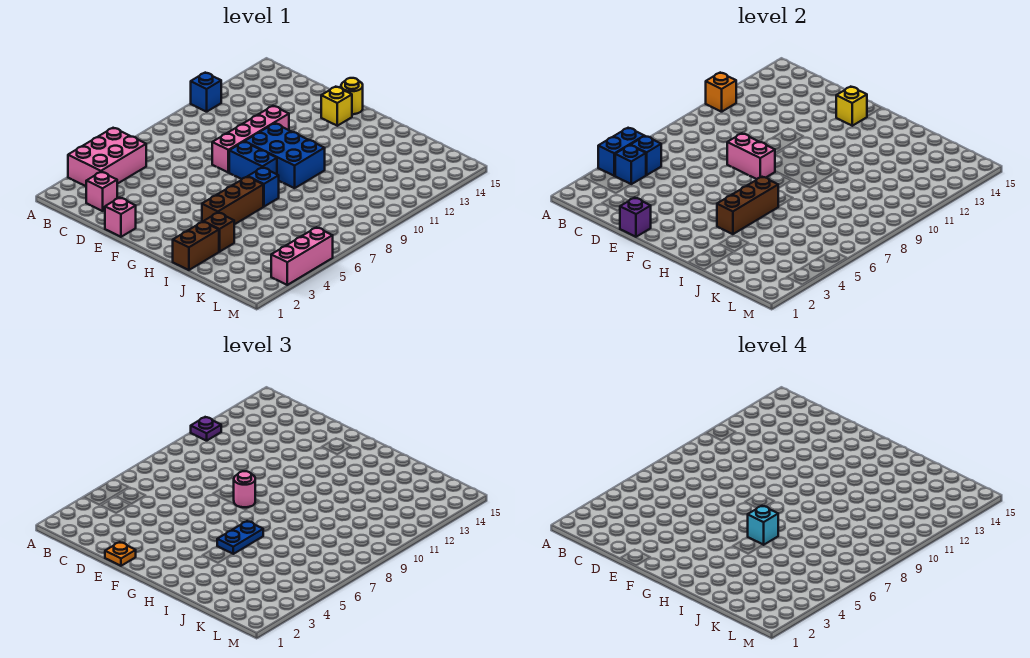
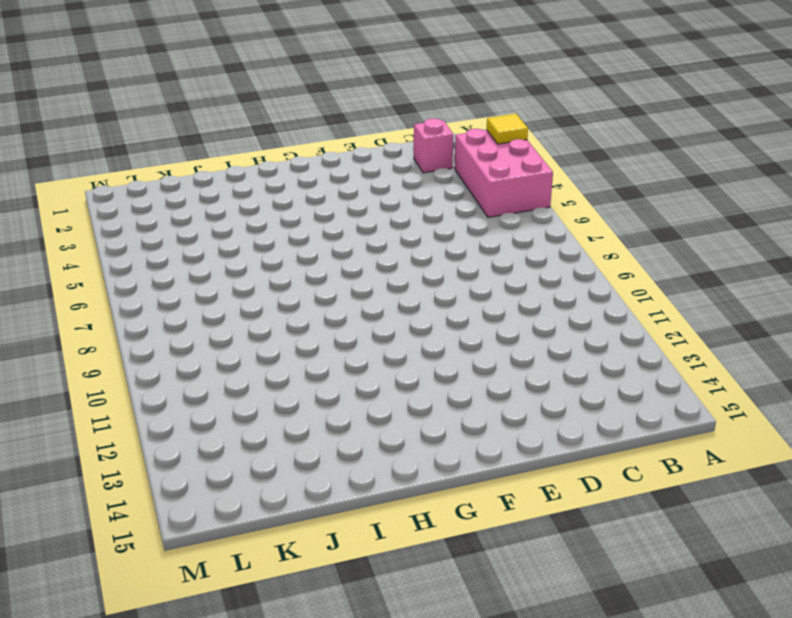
yellow tile A3 level 2 -> none
none -> blue brick A11 level 1
none -> pink brick E1 level 1
none -> pink brick E8:E11 level 1

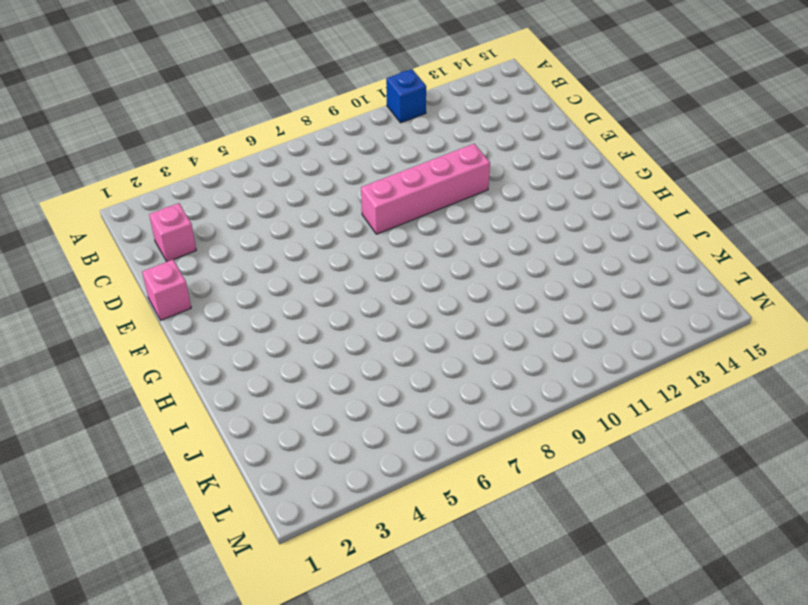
none -> pink brick A3:B5 level 1
none -> blue brick F8:G8 level 1
none -> blue brick F9:H10 level 1

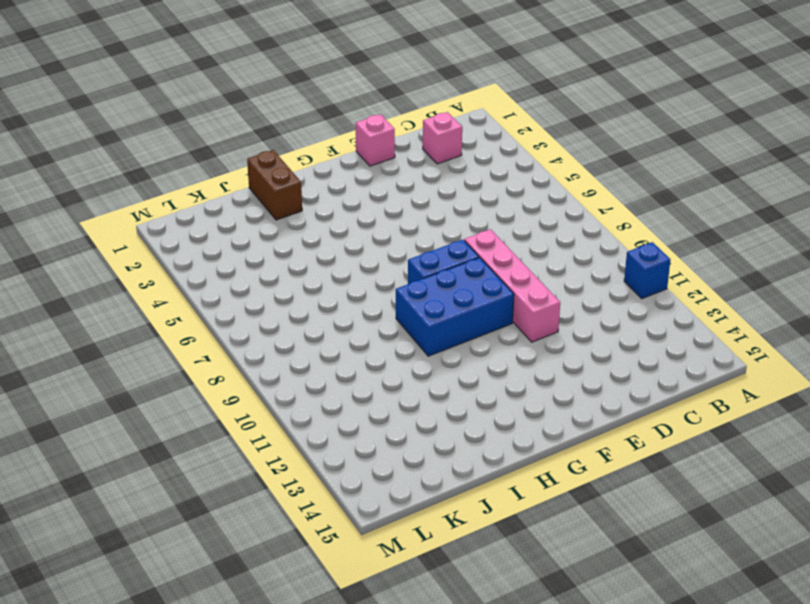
none -> pink brick A3:B5 level 1
none -> yellow brick F14 level 1
none -> yellow round brick F15 level 1

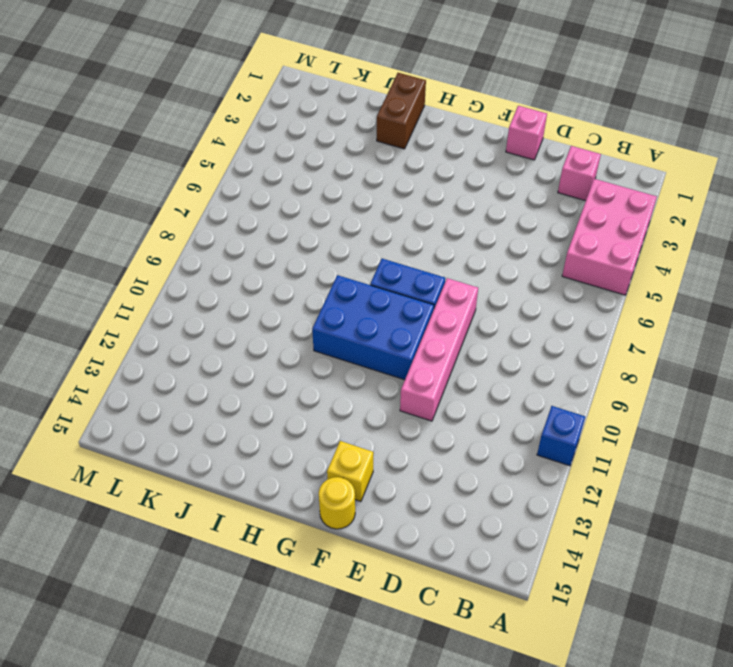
none -> brown brick H4:H6 level 1
none -> blue brick H7 level 1
none -> brown brick I3 level 1

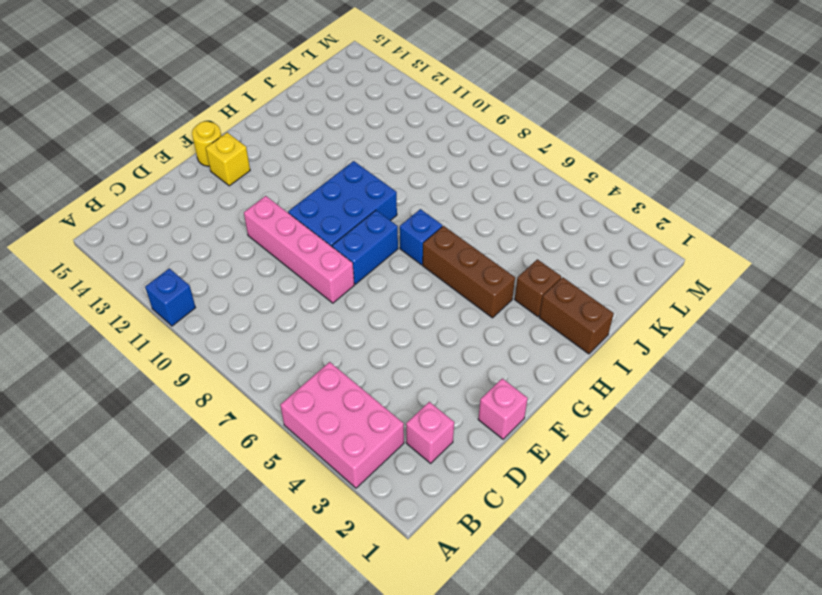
none -> pink brick M3:M5 level 1
none -> blue brick A4:A5 level 2
none -> orange brick A11 level 2

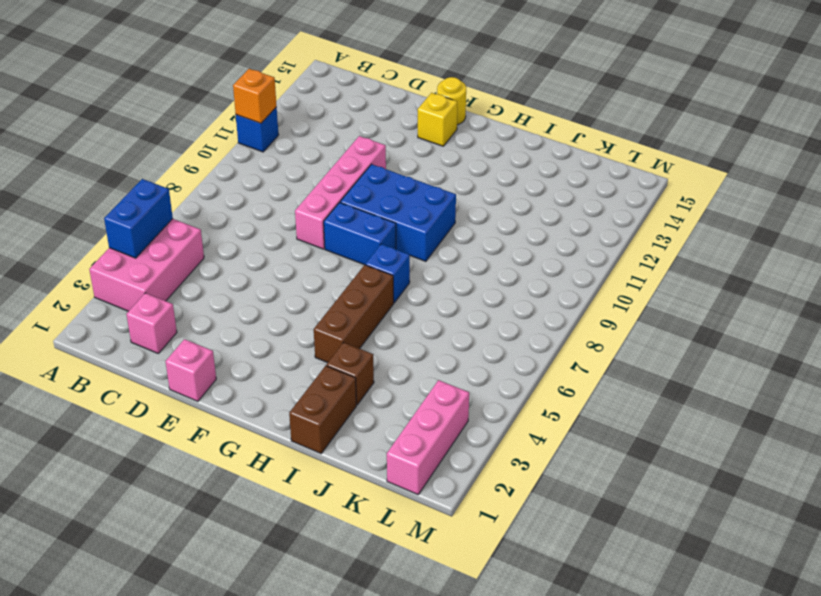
pink brick L1:L3 level 1 -> pink brick M3:M5 level 1
none -> blue brick B4 level 2
none -> blue brick B5 level 2
none -> purple brick E1 level 2

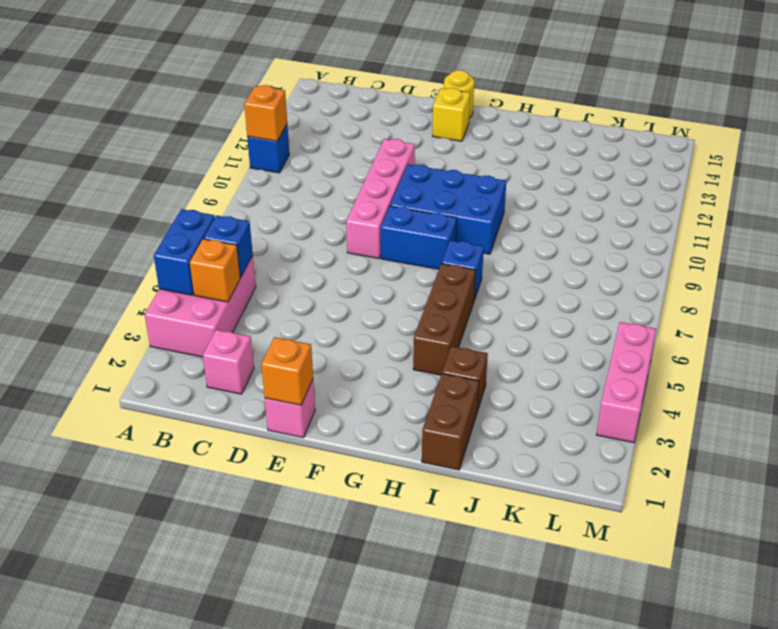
orange brick B4 level 2 -> blue brick B4 level 2
orange brick E1 level 2 -> purple brick E1 level 2
none -> pink brick E8:F8 level 2
none -> yellow brick F14 level 2
none -> brown brick H4:H6 level 2

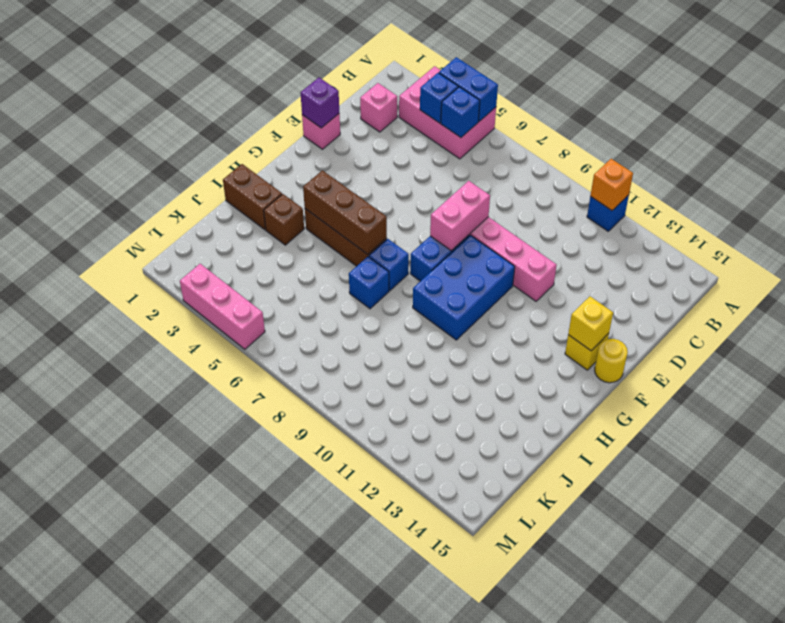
blue brick I7 level 1 -> none
none -> purple plate A11 level 3
none -> orange plate E1 level 3
none -> pink round brick F8 level 3

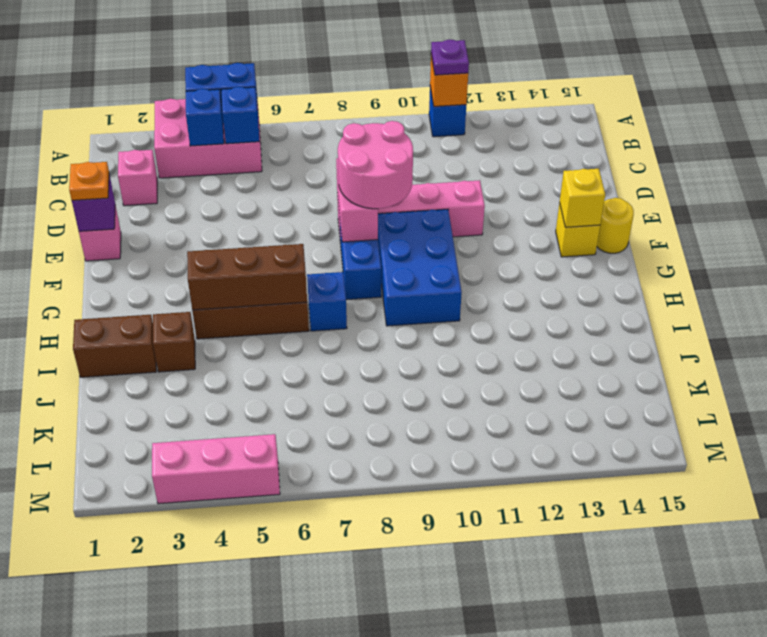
pink round brick E8:F9 level 3 -> pink round brick F8 level 3
none -> blue plate H5:H6 level 3
none -> cyan brick H6 level 4

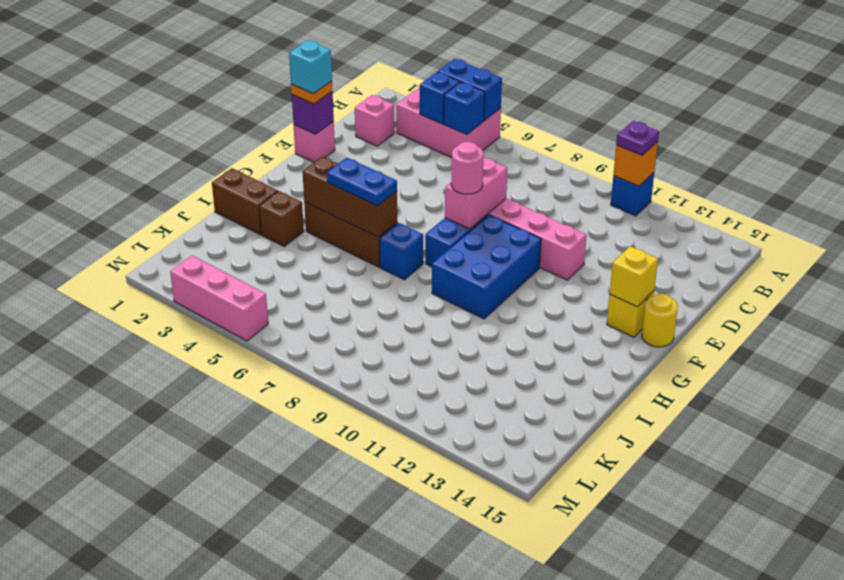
cyan brick E1 level 4 -> cyan brick H6 level 4

